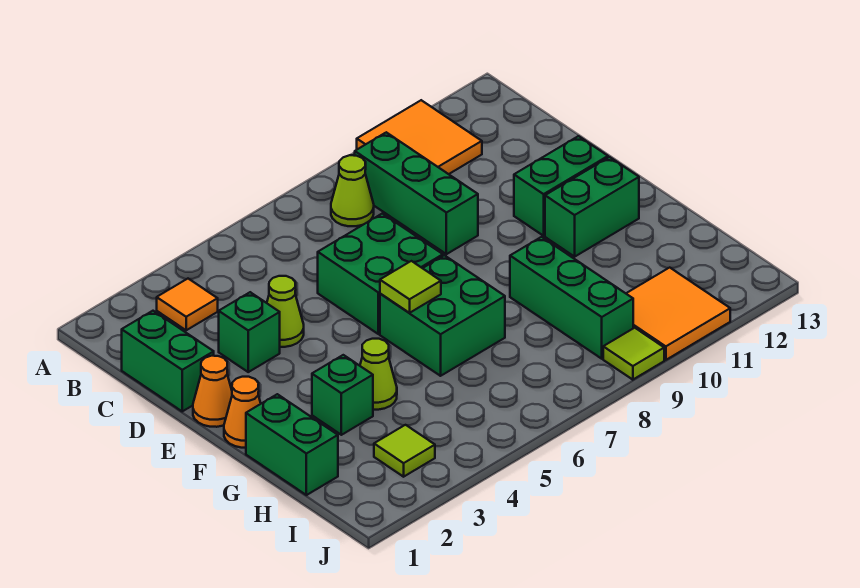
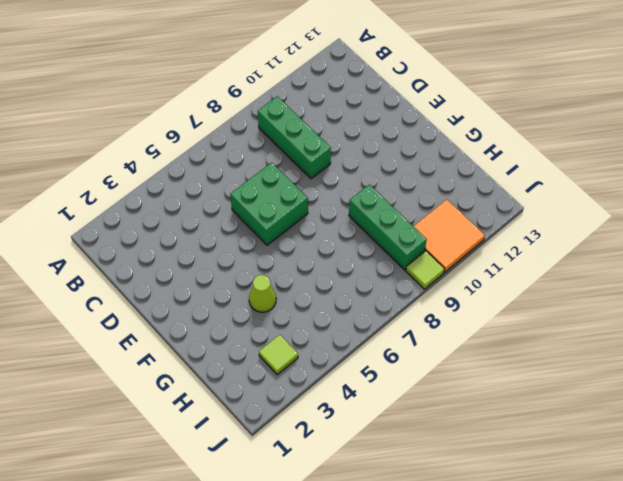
none -> orange tile A10:B11 level 1
none -> orange tile B3 level 1
none -> lime cone B8 level 1

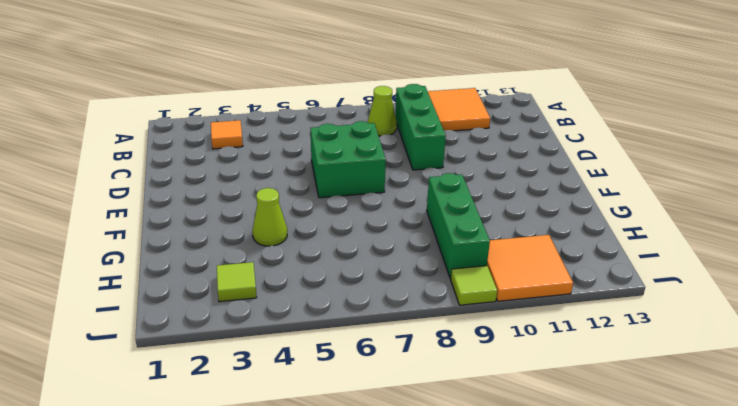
none -> green brick C1:D1 level 1
none -> green brick D3 level 1
none -> lime cone D4 level 1

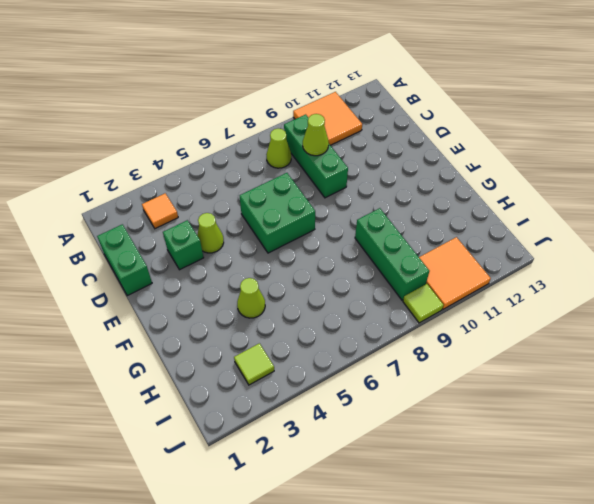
lime cone C9 level 2 -> none
none -> orange cone E1 level 1
none -> green brick E11:E12 level 1
none -> orange cone F1 level 1

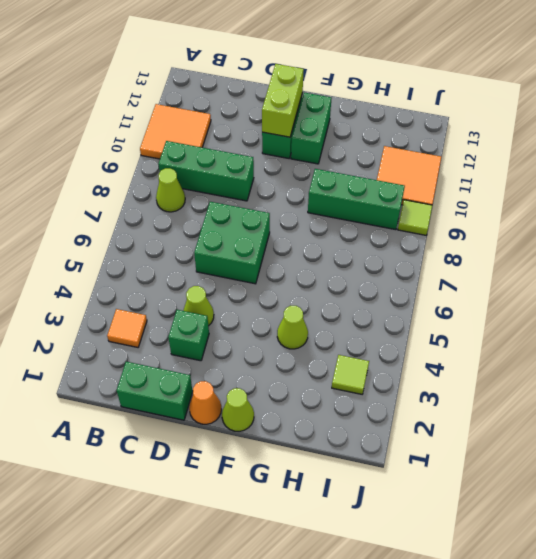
lime brick E11:E12 level 2 -> none
lime cone F1 level 1 -> orange cone F1 level 1
none -> green brick F6:G7 level 1
none -> green brick G1:H1 level 1
none -> green brick G3 level 1

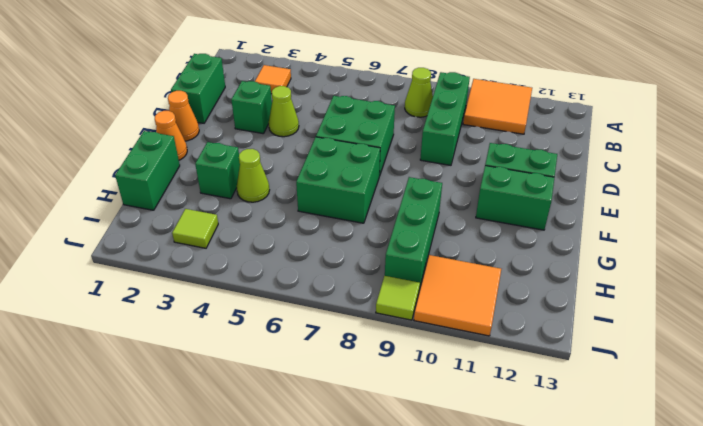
none -> lime tile F6 level 2

